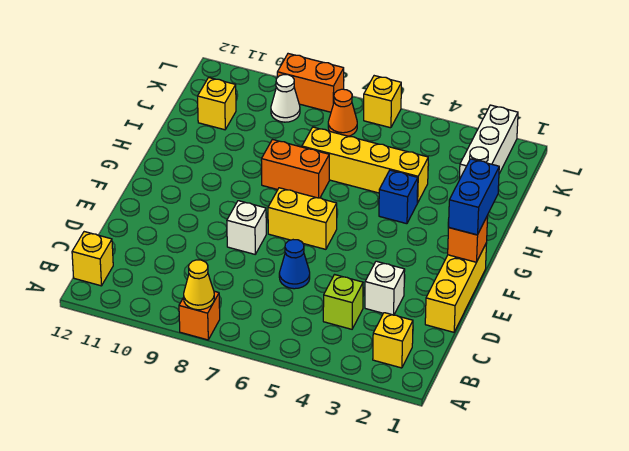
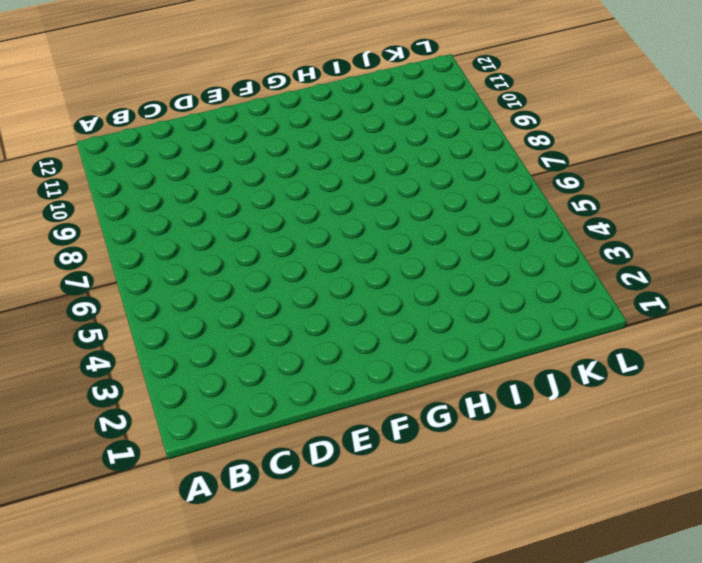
none -> orange brick A8 level 1
none -> yellow brick B2 level 1
none -> yellow brick B12 level 1

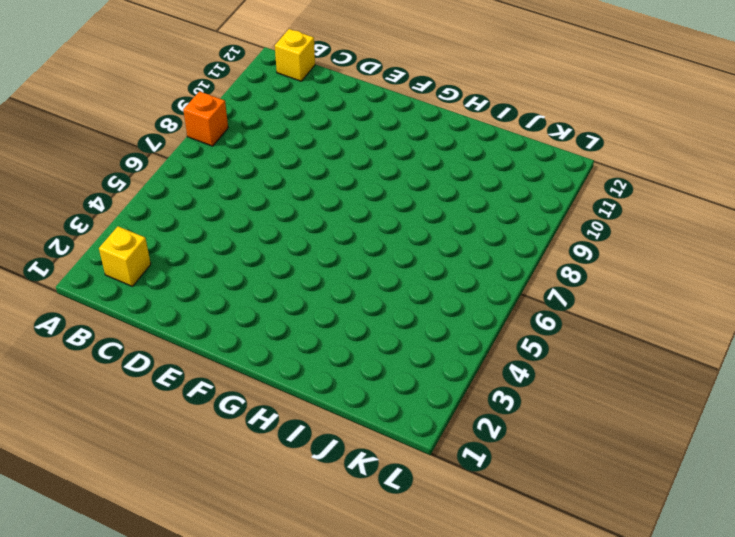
none -> lime brick C4 level 1
none -> yellow brick D1:F1 level 1
none -> white brick D3 level 1

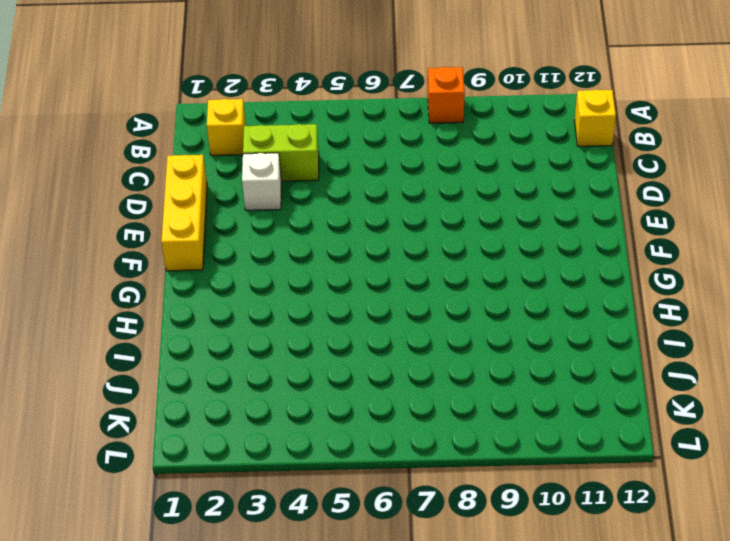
lime brick C3:C4 level 1 -> lime brick C4 level 1
none -> blue cone D6 level 1
none -> white brick E8 level 1
none -> yellow brick F6:F7 level 1

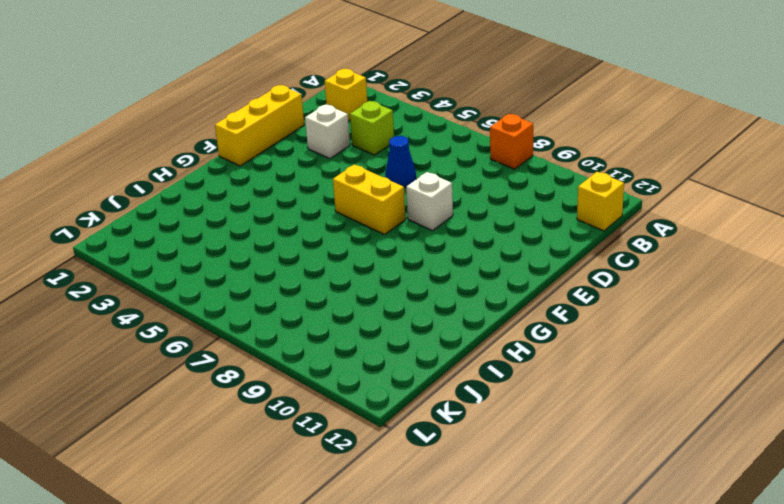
none -> blue brick H4 level 1
none -> orange brick H7:H8 level 1
none -> yellow brick I4:I7 level 1

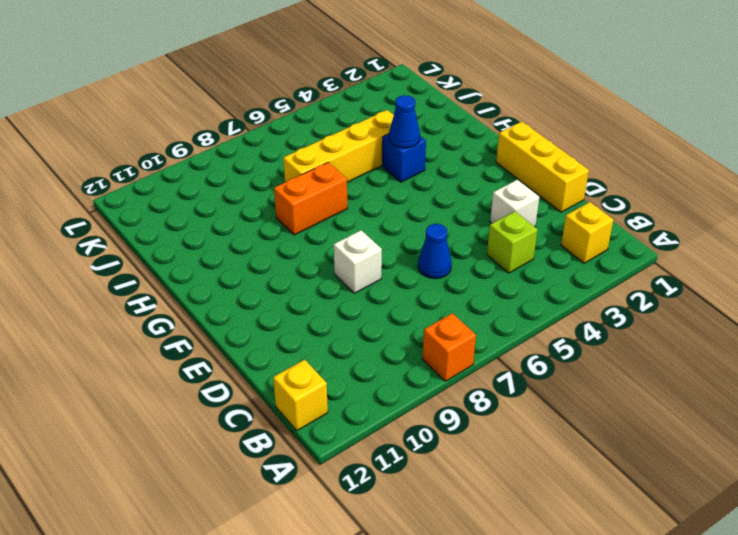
blue cone H4 level 2 -> none
none -> yellow brick F6:F7 level 1
none -> white brick J2:L2 level 1
none -> yellow brick J11 level 1

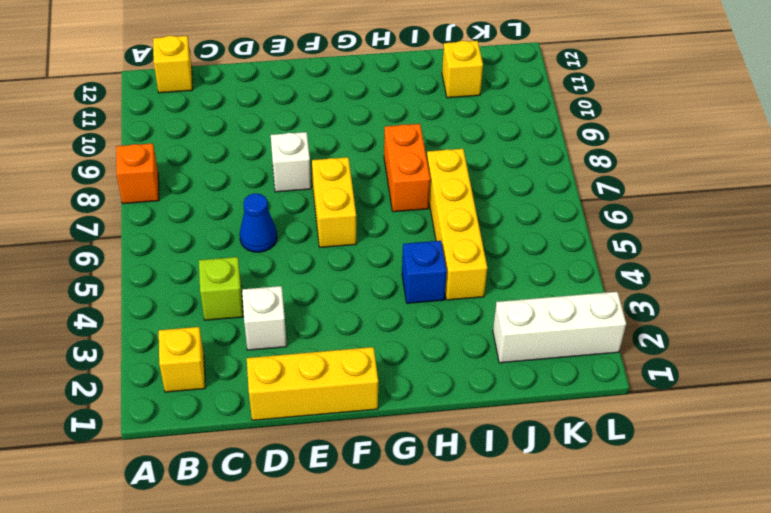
none -> orange cone K7 level 1
none -> white cone K9 level 1
none -> yellow brick L6 level 1

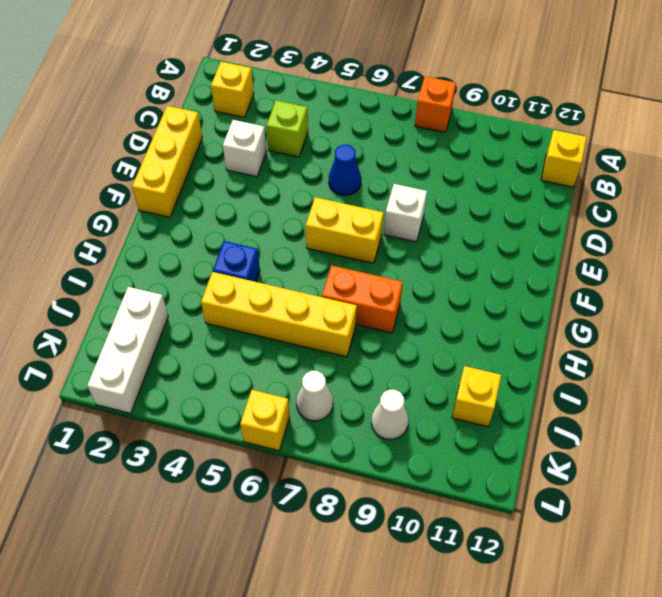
white cone K7 level 1 -> orange cone K7 level 1
none -> orange brick L8:L9 level 1
none -> yellow cone A8 level 2
none -> orange brick F1 level 2

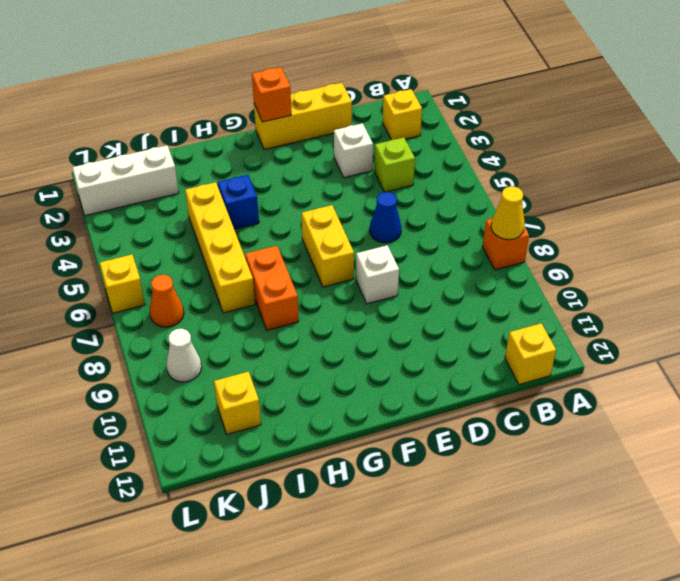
none -> orange brick L8:L9 level 1
none -> blue brick F1:G1 level 3

